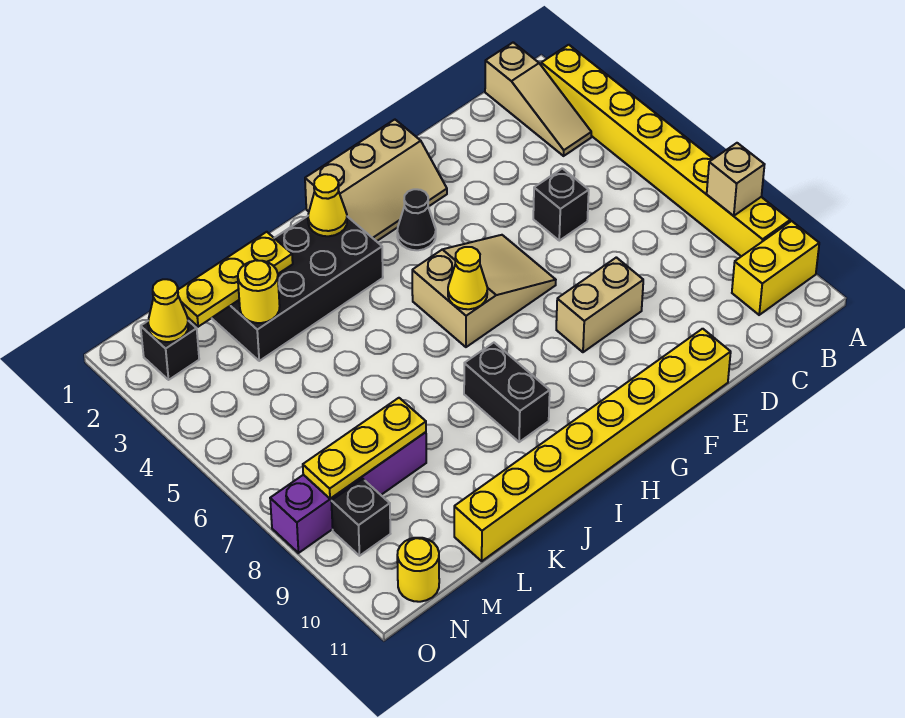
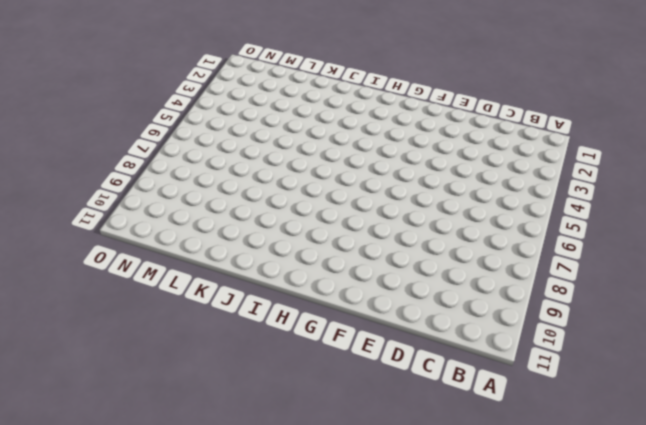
none -> yellow brick A2:A9 level 1
none -> yellow brick A10:B10 level 1
none -> tan slope B1:B3 level 1 top 1

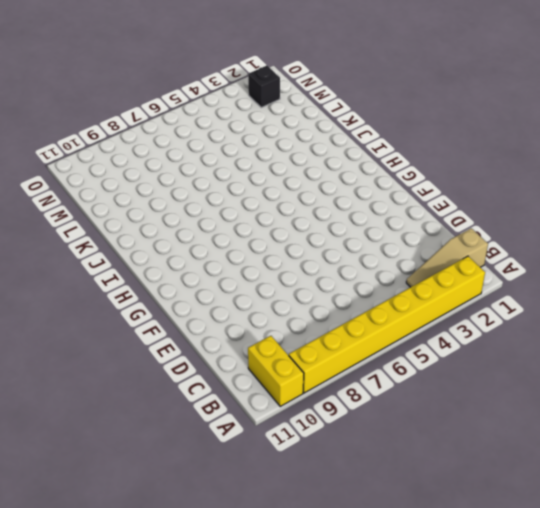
none -> black brick D5 level 1
none -> tan brick E8:F8 level 1
none -> yellow brick E11:L11 level 1

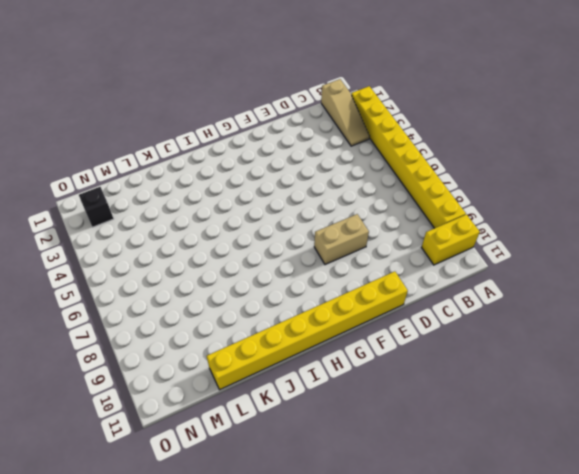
none -> black brick D5 level 1
none -> tan slope F1:H2 level 1 top 1
none -> tan slope F5:H6 level 1 top H

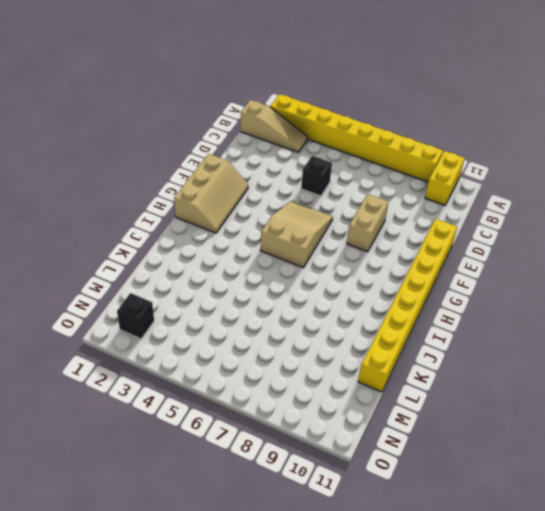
none -> black cone G3 level 1
none -> black brick I2:L3 level 1
none -> black brick I8:I9 level 1

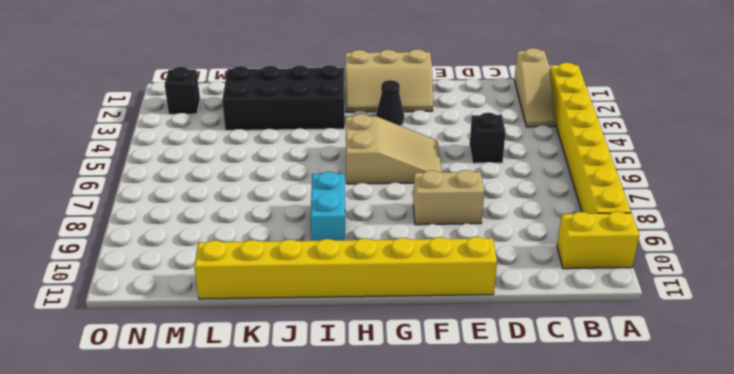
cyan brick I8:I9 level 1 -> black brick I8:I9 level 1
none -> purple brick L8:O8 level 1
none -> black brick N9 level 1
none -> yellow round brick N11 level 1

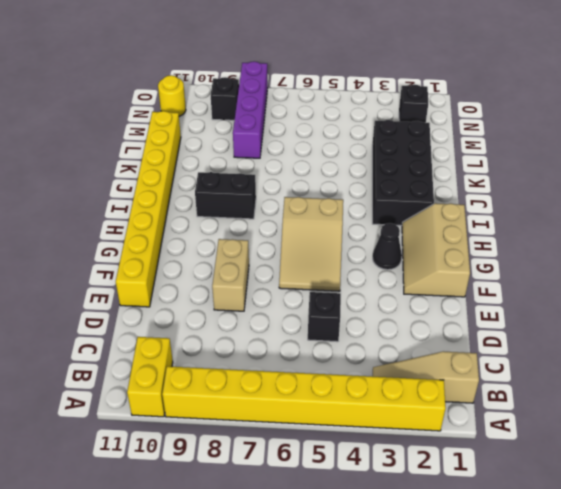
none -> tan brick A8 level 2
none -> yellow cone H6 level 2
none -> yellow cone I2 level 2

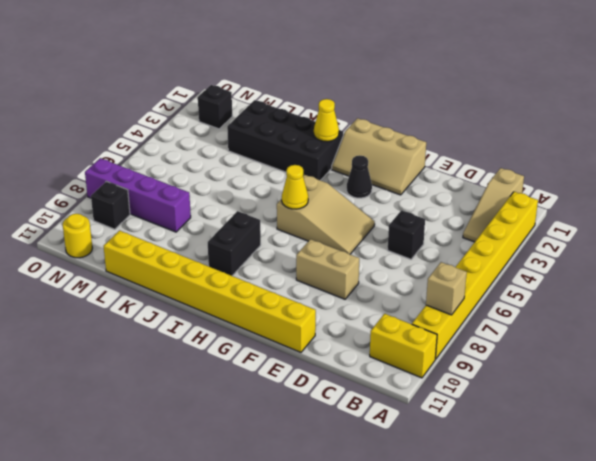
none -> yellow plate K2:M2 level 2
none -> yellow round brick L3 level 2
none -> yellow plate L8:N8 level 2

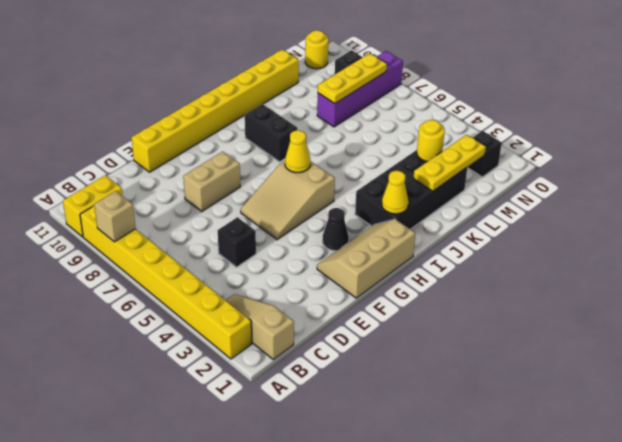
none -> yellow cone N2 level 2

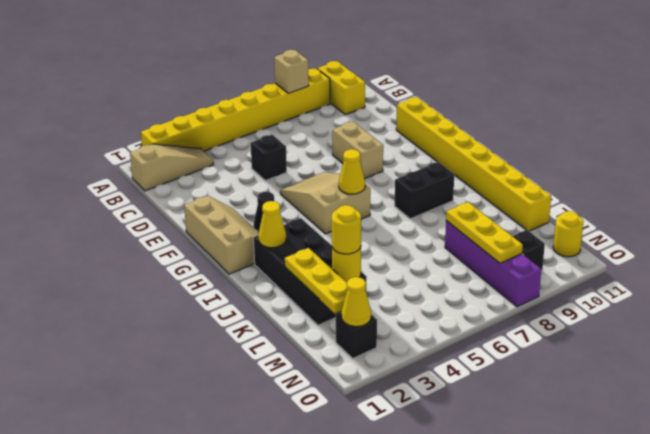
yellow round brick L3 level 3 -> none

